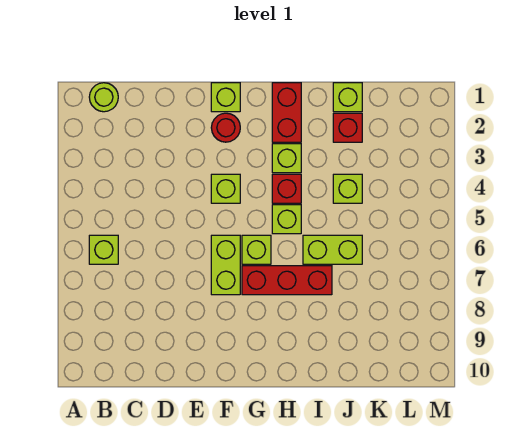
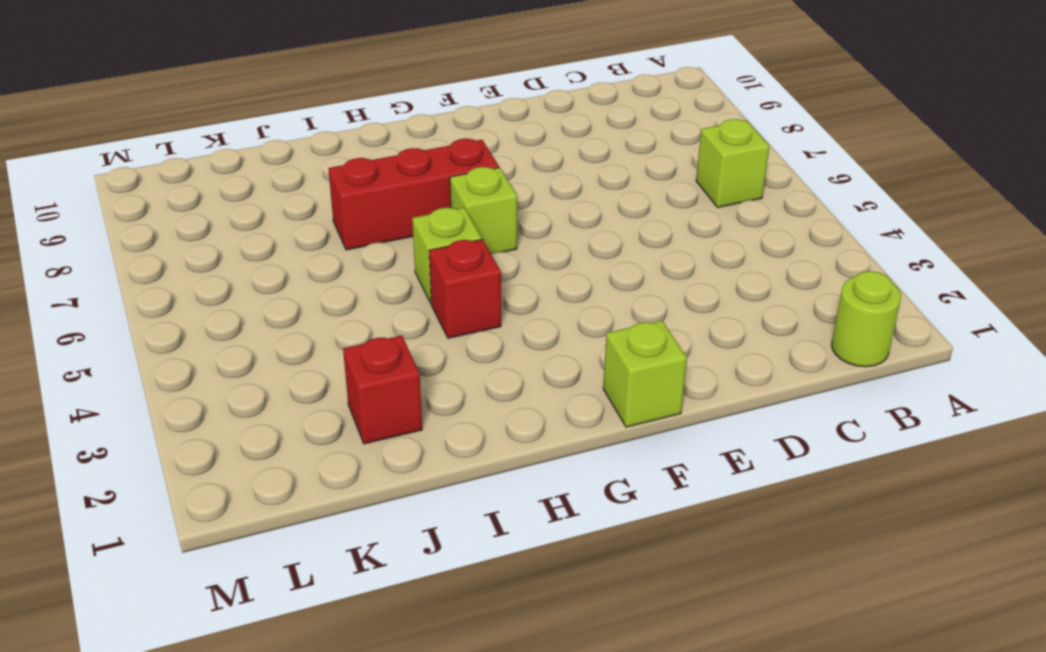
none -> red round brick F2 level 1
none -> lime brick F4 level 1
none -> lime brick F6:F7 level 1

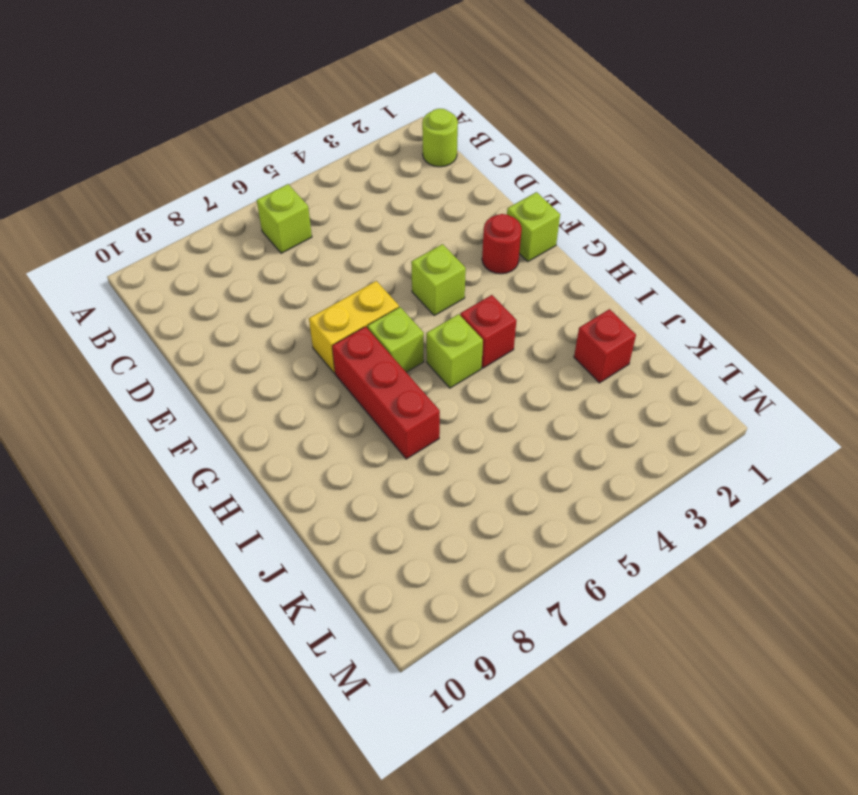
yellow brick F6:F7 level 1 -> lime brick F6:F7 level 1
none -> red brick H1:H2 level 1
none -> lime brick H3 level 1
none -> lime brick I6:J6 level 1

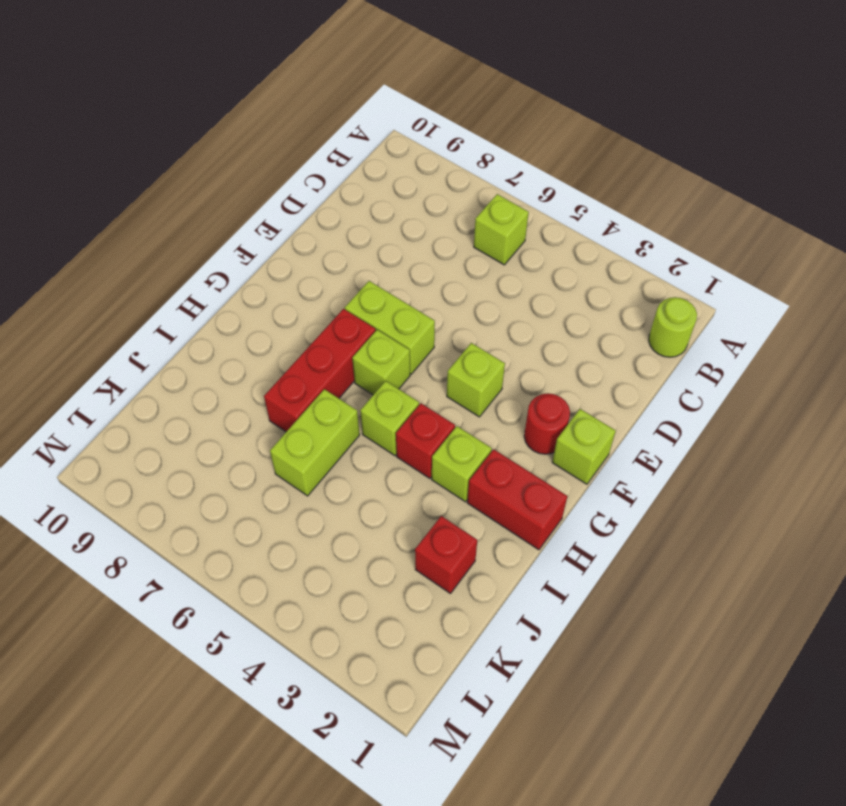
none -> lime brick J1 level 1
none -> lime brick J4 level 1

